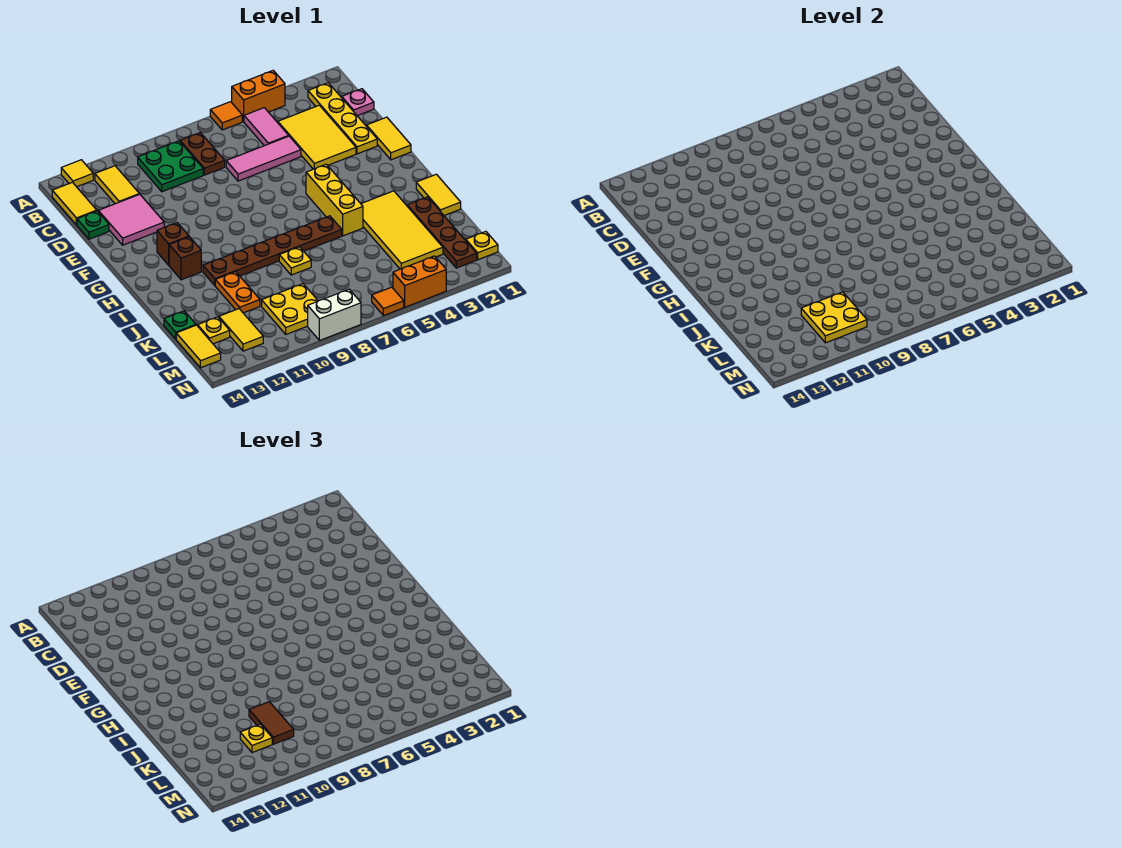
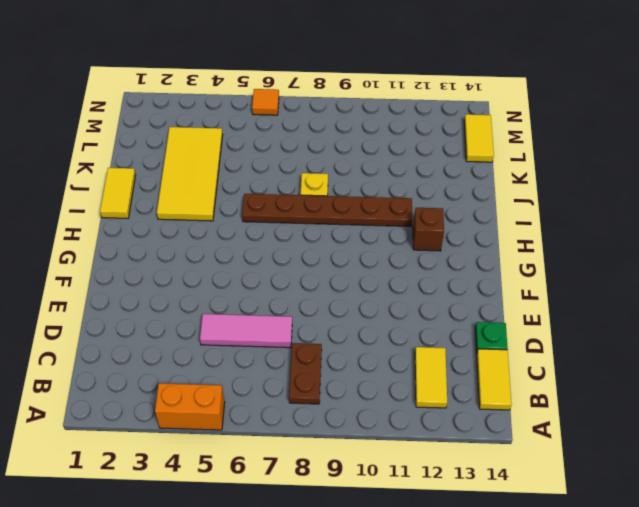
none -> orange tile A6 level 1
none -> yellow tile A13 level 1
none -> yellow plate B2:E2 level 1
none -> pink tile B5:C5 level 1

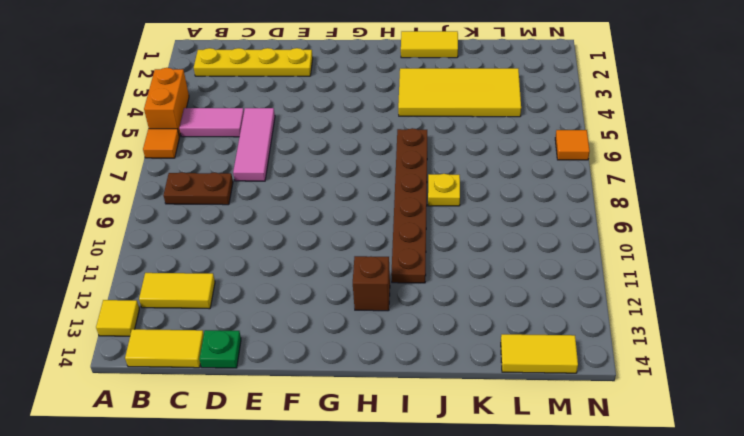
none -> green plate B9:C10 level 1
none -> pink plate C1 level 1
none -> yellow tile C3:E4 level 1
none -> pink tile D12:E13 level 1

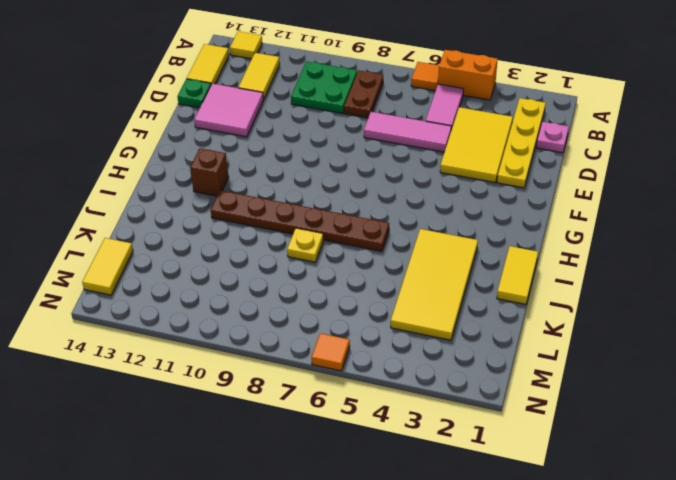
none -> yellow tile E1:F1 level 1
none -> yellow brick G5:I5 level 1
none -> brown brick G12 level 1
none -> brown plate J2:M2 level 1

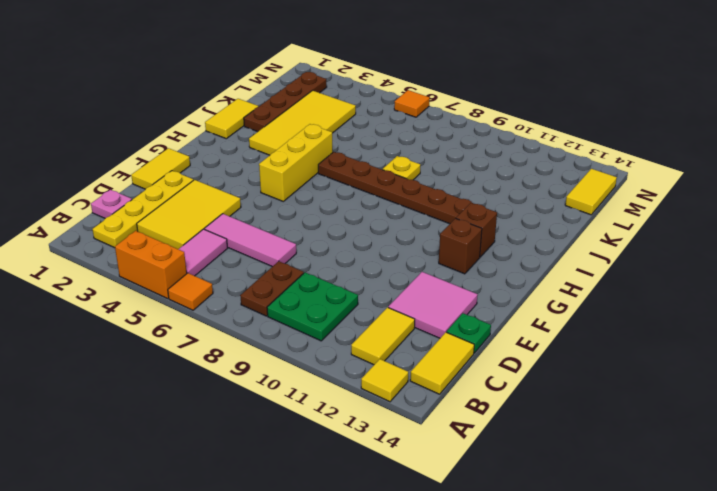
none -> orange plate J11:K11 level 1
none -> green plate K14 level 1
none -> yellow plate L9:M10 level 1
none -> yellow tile L12:M12 level 1

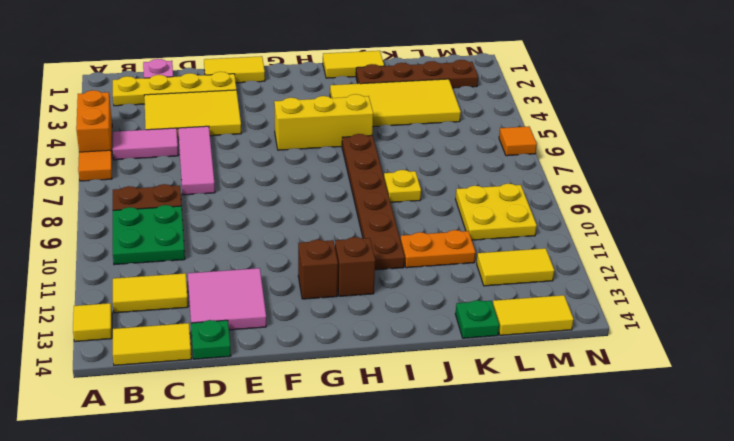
none -> yellow plate L13 level 1
none -> yellow plate M1 level 1
none -> orange brick N4:N5 level 1
none -> white brick N8:N9 level 1

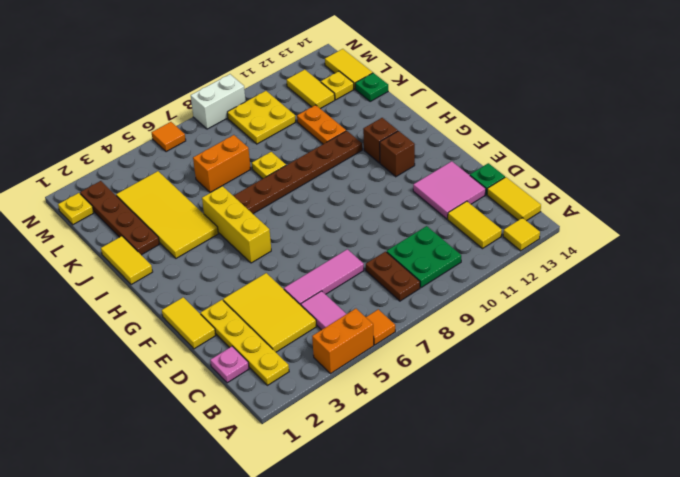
orange brick K6:K7 level 1 -> orange brick N4:N5 level 1
none -> yellow plate L10:M11 level 2
none -> brown tile K10:L10 level 3
none -> yellow plate L11 level 3

